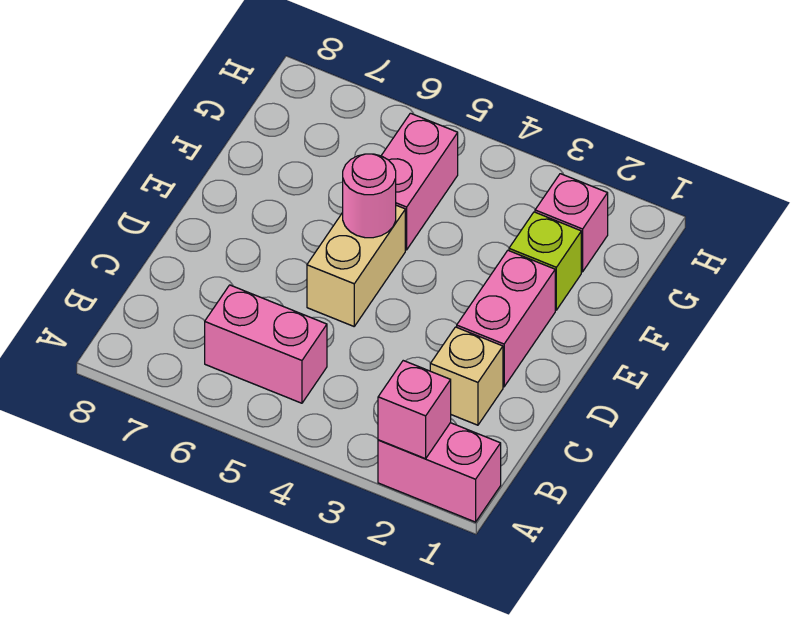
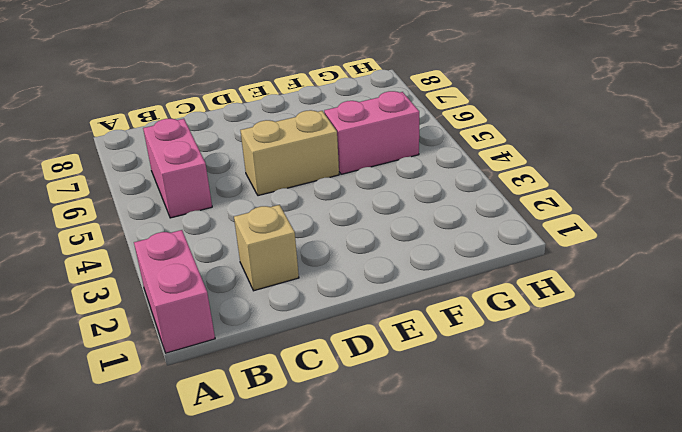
none -> pink brick D2:E2 level 1
none -> lime brick F2 level 1

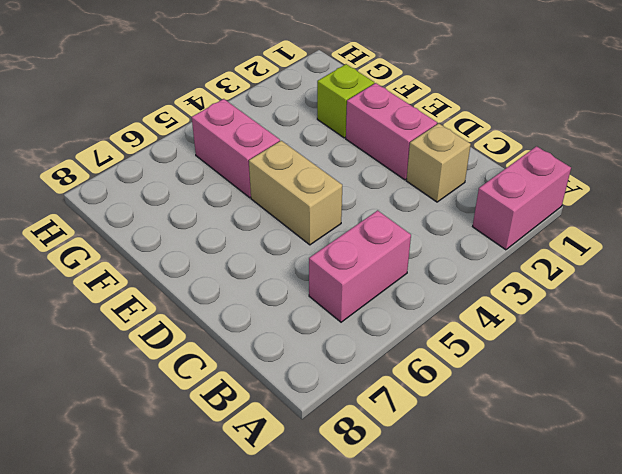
none -> pink brick G2 level 1
none -> pink brick A2 level 2

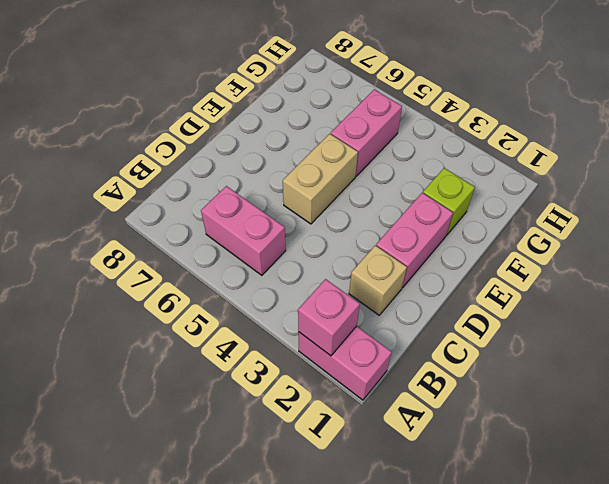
none -> pink brick G2 level 1
none -> pink round brick E5 level 2

